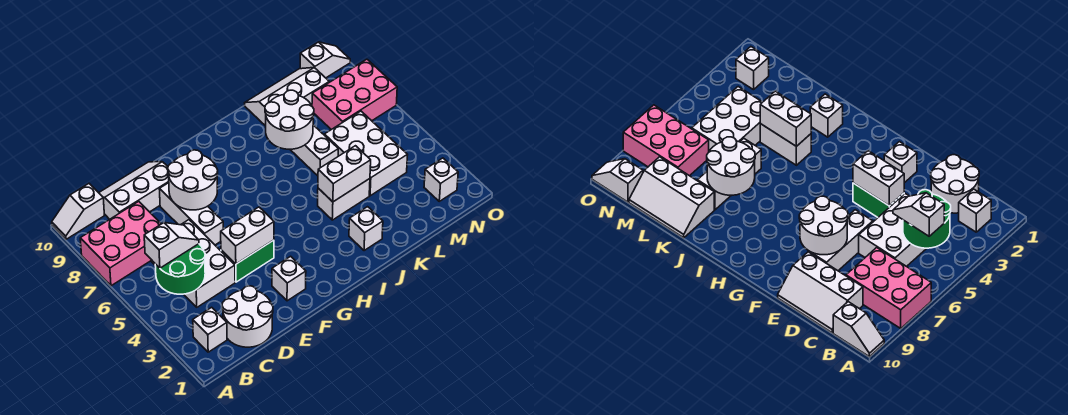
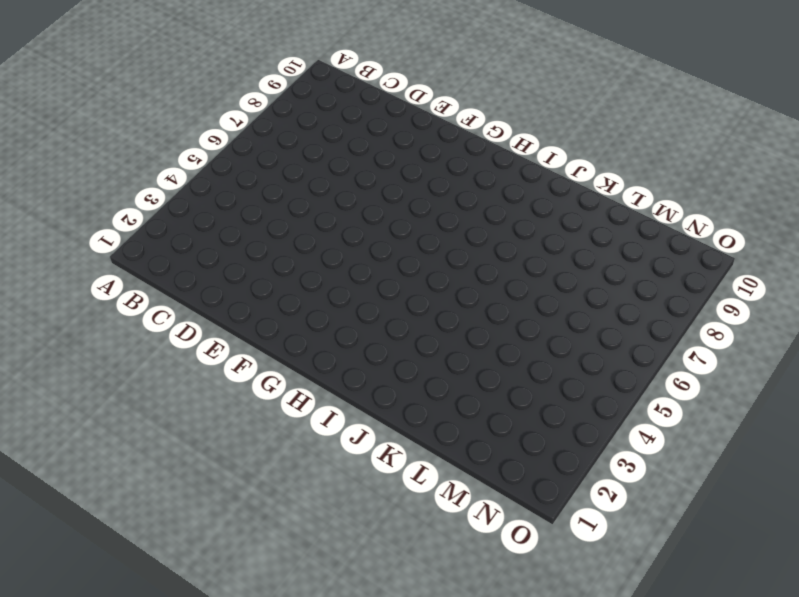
none -> pink brick A7:C8 level 1
none -> white slope A10:B10 level 1 top B
none -> white brick B2 level 1

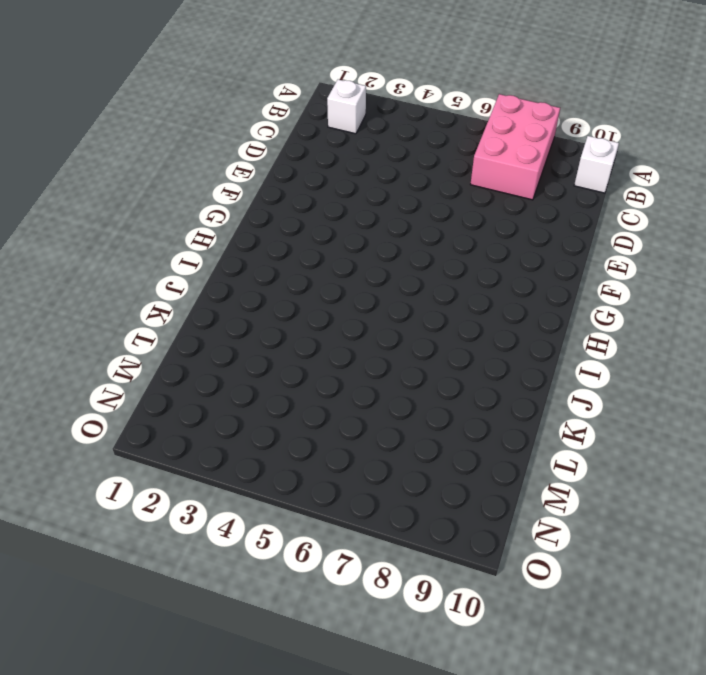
none -> white round brick C1:D2 level 1
none -> white brick C4:D6 level 1
none -> white slope C9:E10 level 1 top 9

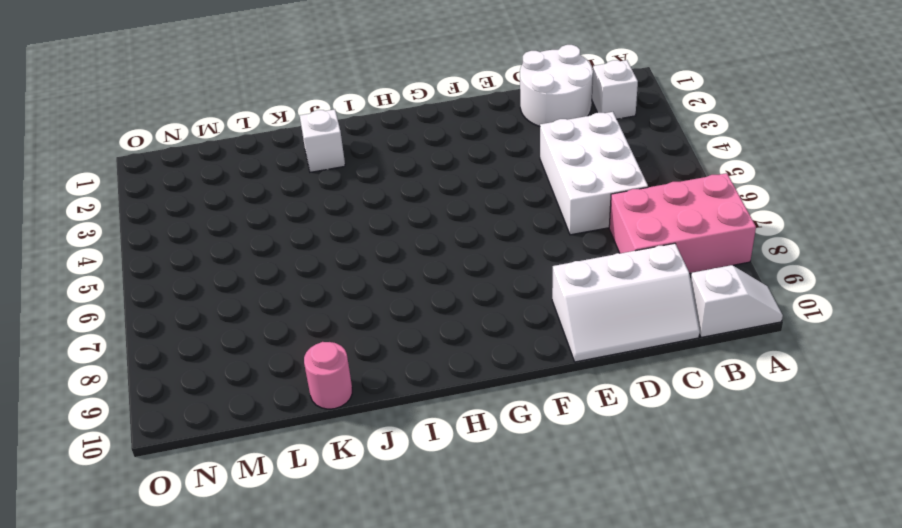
pink round brick K10 level 1 -> white slope K9:M10 level 1 top 9
none -> green brick E4:F4 level 1
none -> white brick E6:E8 level 1
none -> white brick F2 level 1

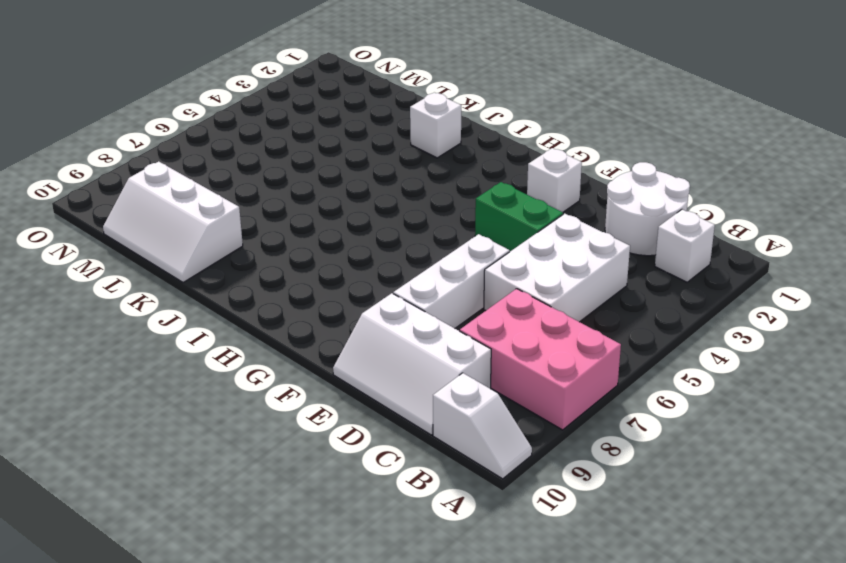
none -> white brick J4:K4 level 1
none -> white brick K6:K8 level 1
none -> white brick L4:M6 level 1

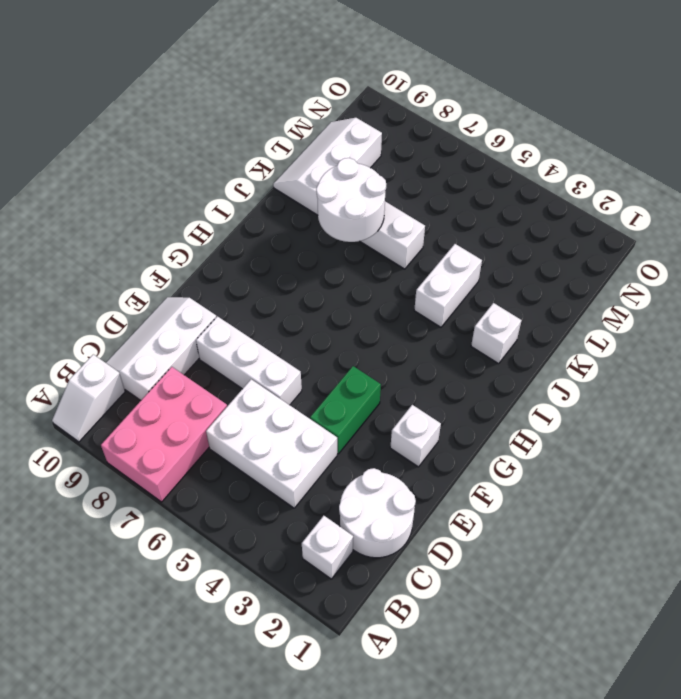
none -> white brick L4:M6 level 1
none -> pink brick M7:O8 level 1
none -> white brick N2 level 1

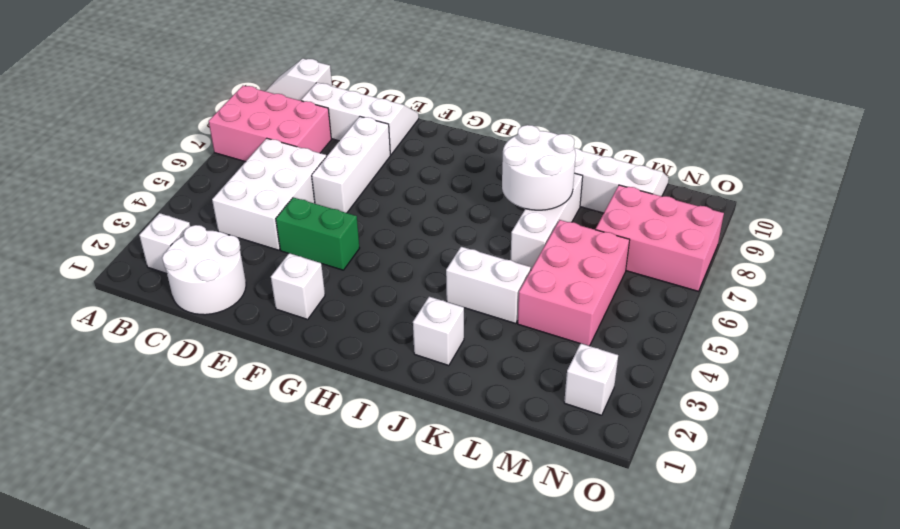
pink brick L4:M6 level 1 -> white brick L4:M6 level 1
none -> white slope N10:O10 level 1 top N
none -> green round brick B4:C5 level 2
none -> white brick E4:F4 level 2

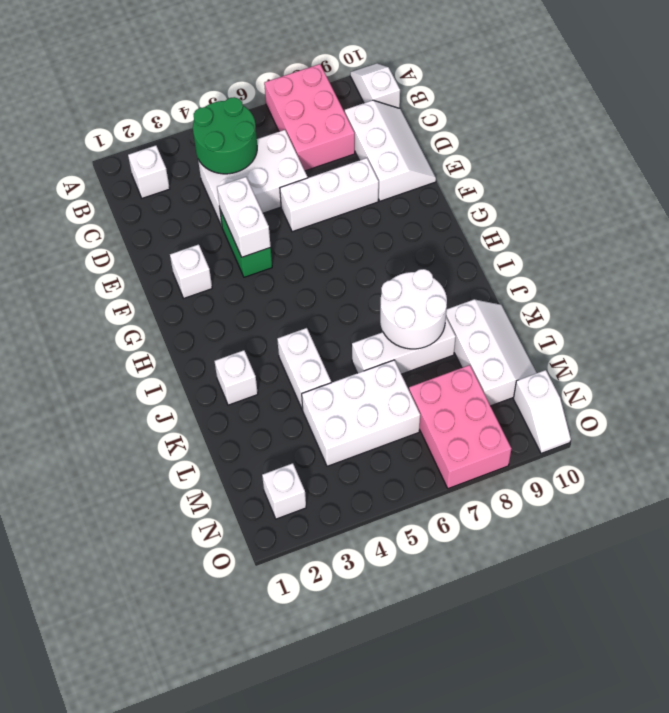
none -> white round brick C1:D2 level 1
none -> white round brick E7:F8 level 2
none -> white brick J4:K4 level 2

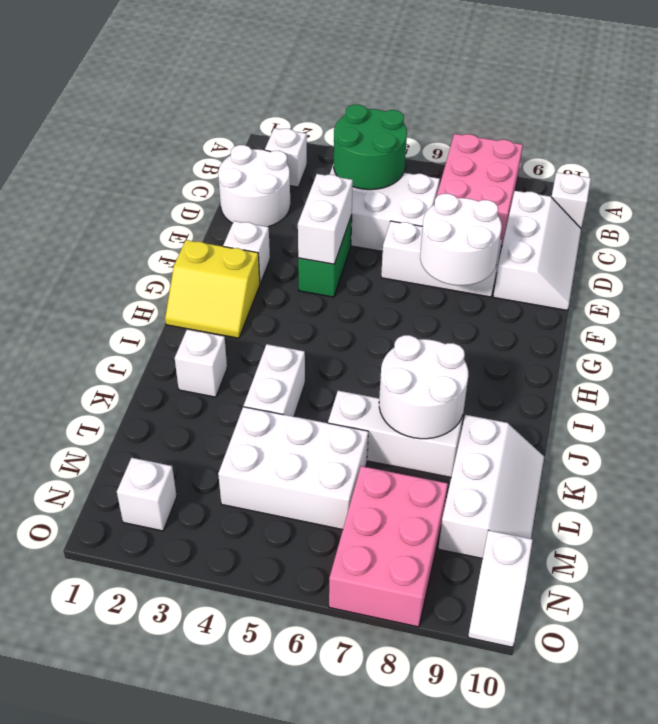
yellow slope G1:H2 level 1 top G -> none
none -> white brick J4:K4 level 2
none -> white slope B5:C5 level 3 top B

